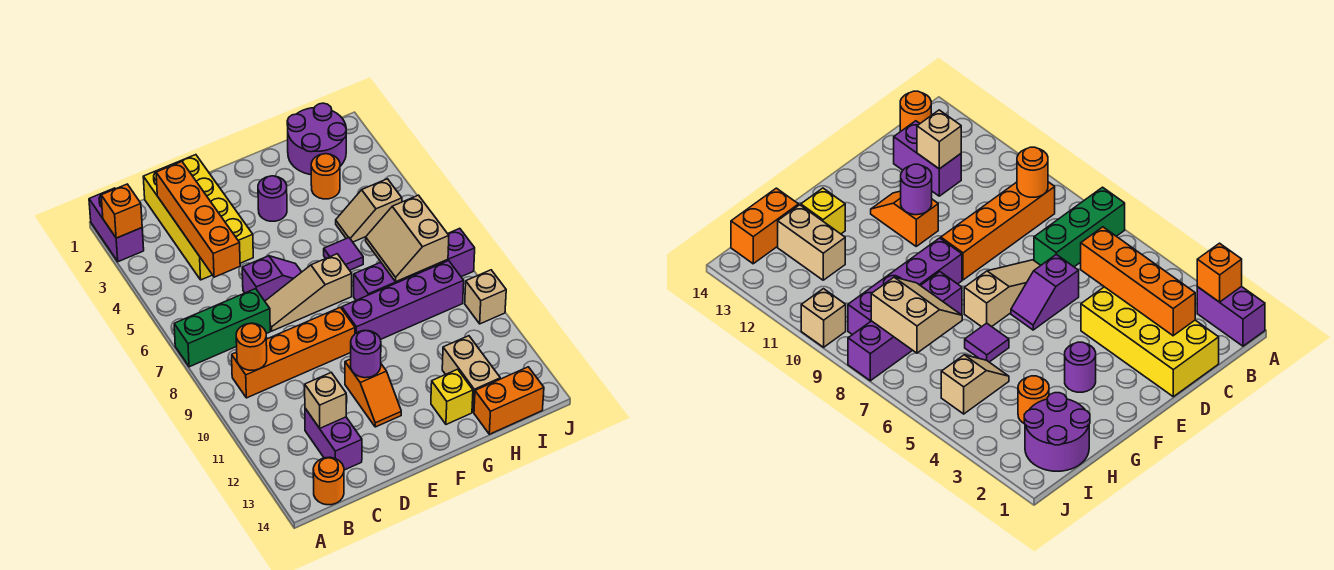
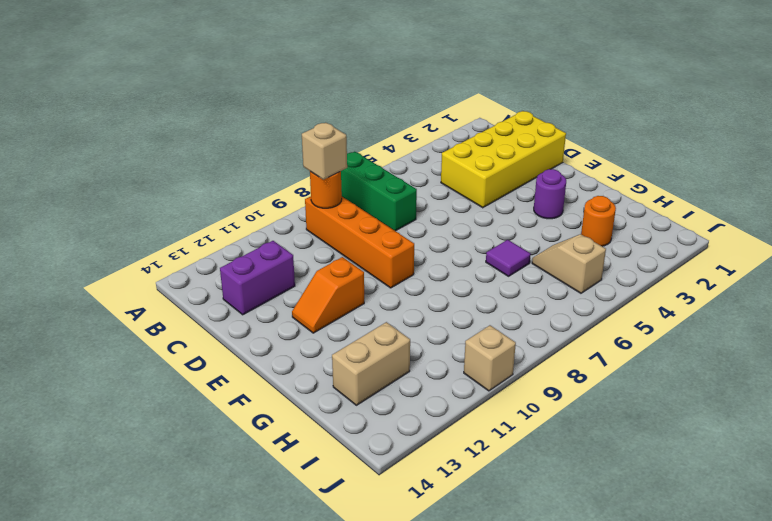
tan brick B9 level 3 -> tan brick C12 level 2
none -> purple brick A1:A2 level 1
none -> orange round brick B14 level 1
none -> purple slope D6:E6 level 1 top D

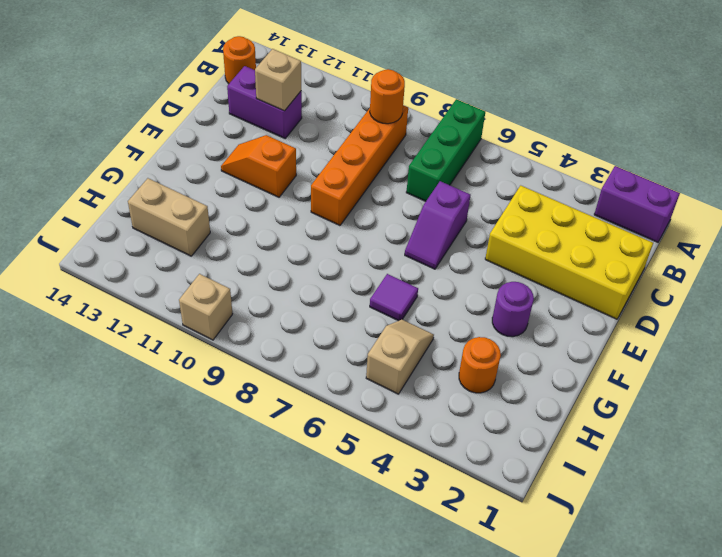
none -> tan slope D7:F7 level 1 top F
none -> purple brick F9:I9 level 1
none -> purple brick G8:J8 level 1

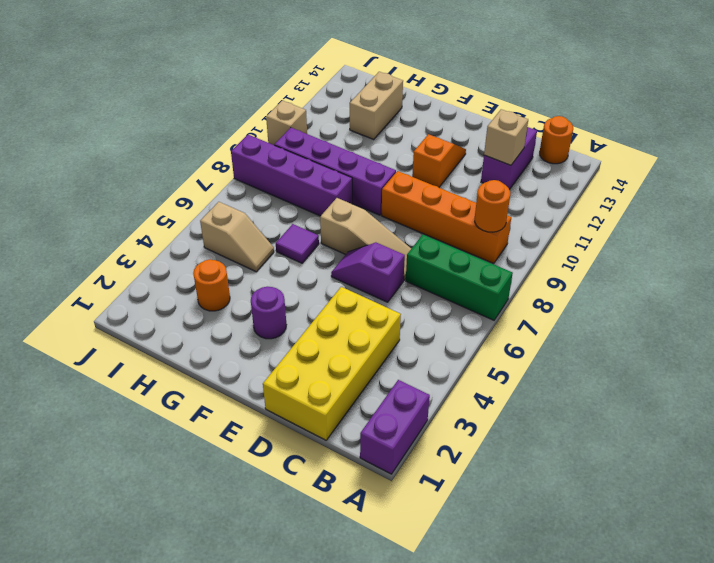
none -> yellow brick G13 level 1
none -> purple round brick H1:I2 level 1
none -> orange brick H14:I14 level 1

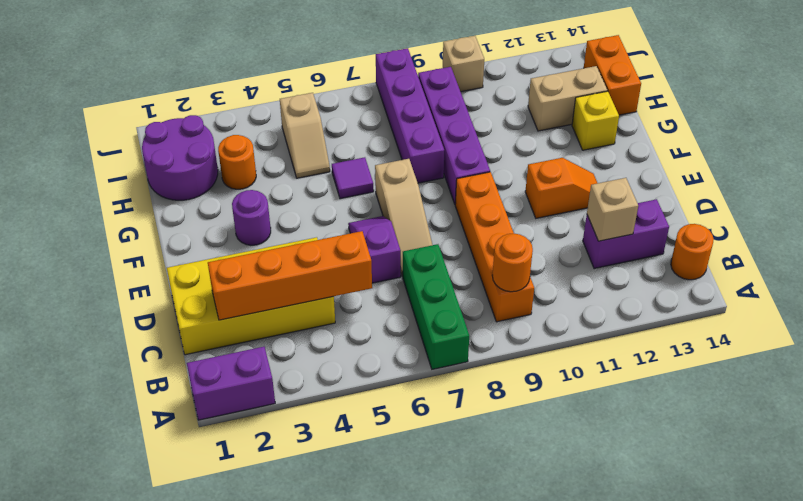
none -> orange brick A2 level 2
none -> purple round brick E11 level 2
none -> tan slope H7:I8 level 2 top I

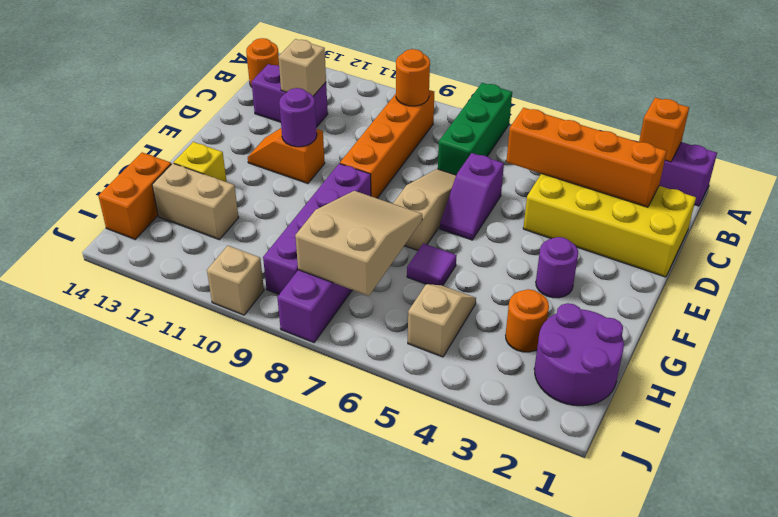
tan slope G7:I8 level 2 top I -> tan slope H7:I8 level 2 top I

